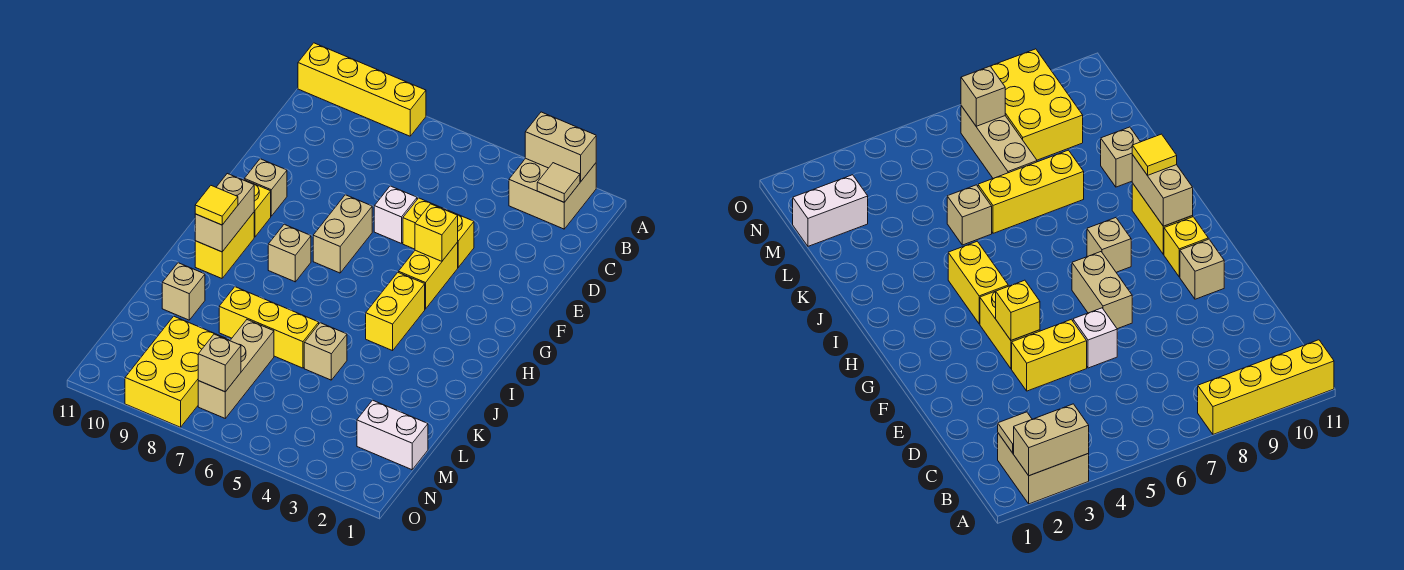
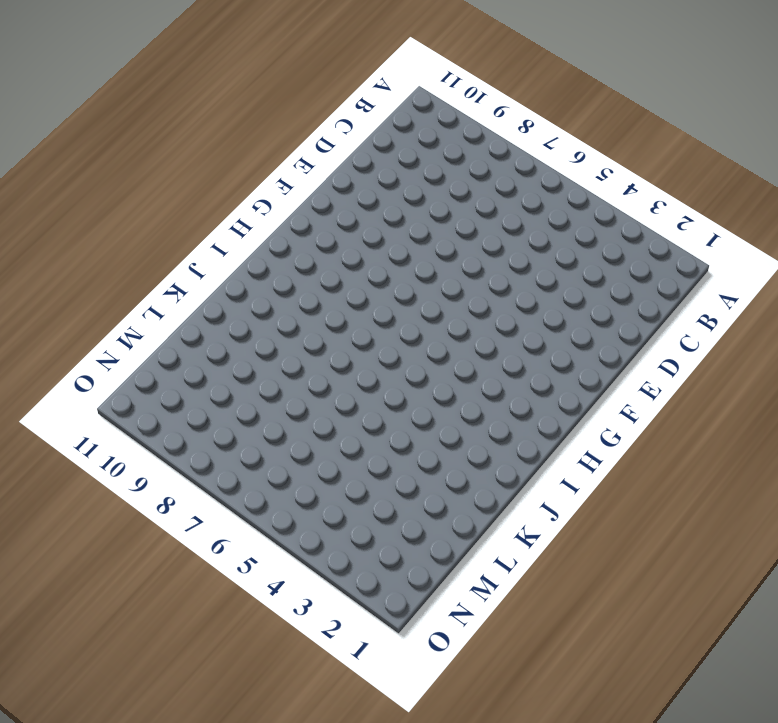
none -> tan brick A2:B3 level 1
none -> yellow brick A8:A11 level 1
none -> yellow brick E4:E5 level 1

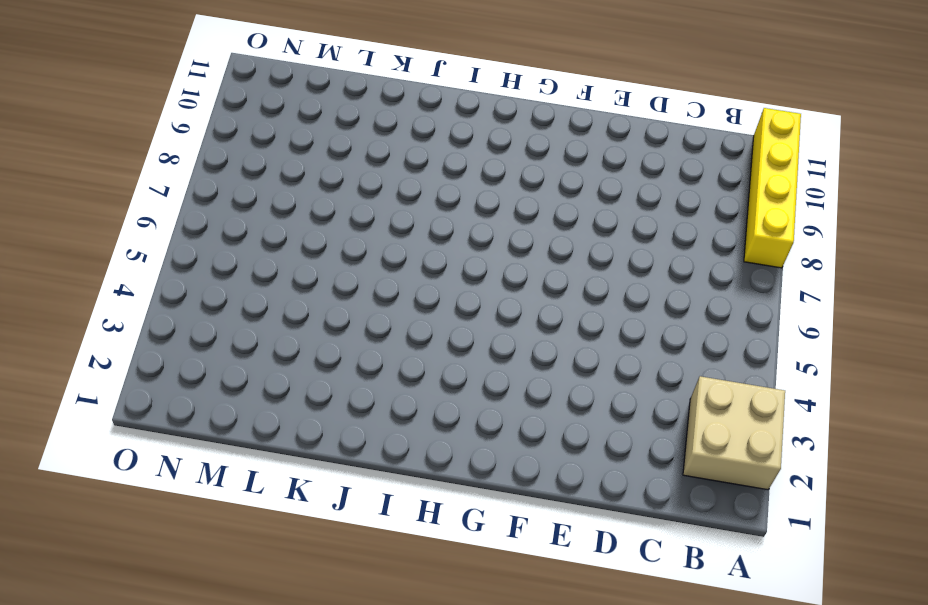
none -> yellow brick E4:E5 level 1
none -> white brick E6 level 1
none -> yellow brick F4:G4 level 1

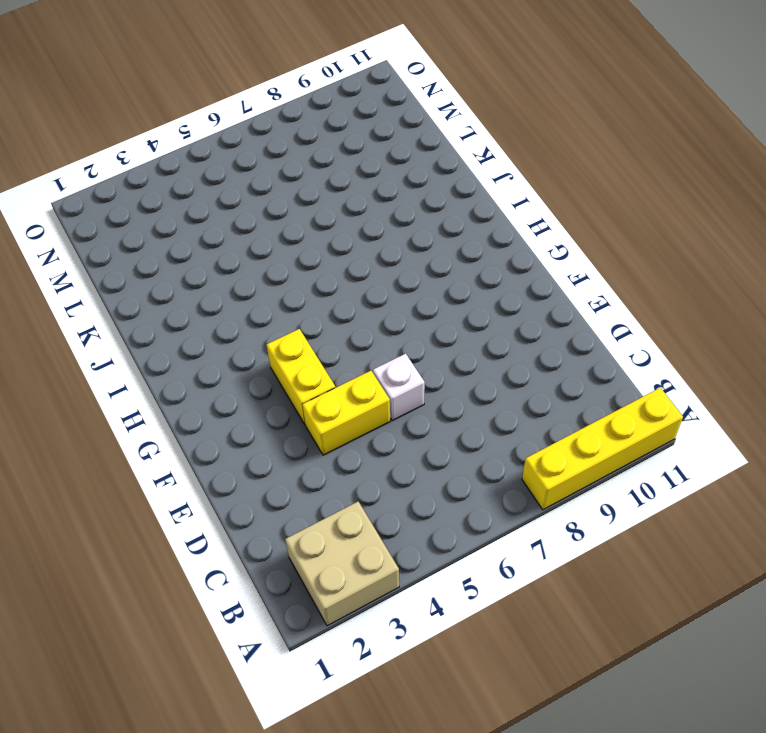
none -> tan brick F7:G7 level 1
none -> tan brick F10 level 1
none -> yellow brick G10 level 1

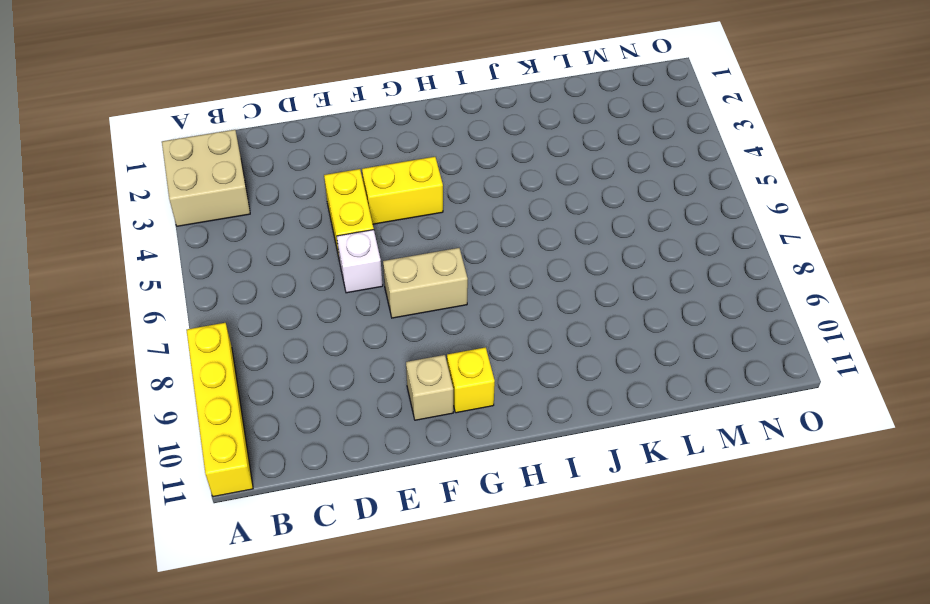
none -> yellow brick H4:I4 level 1
none -> tan brick H8 level 1
none -> yellow brick H10:I10 level 1

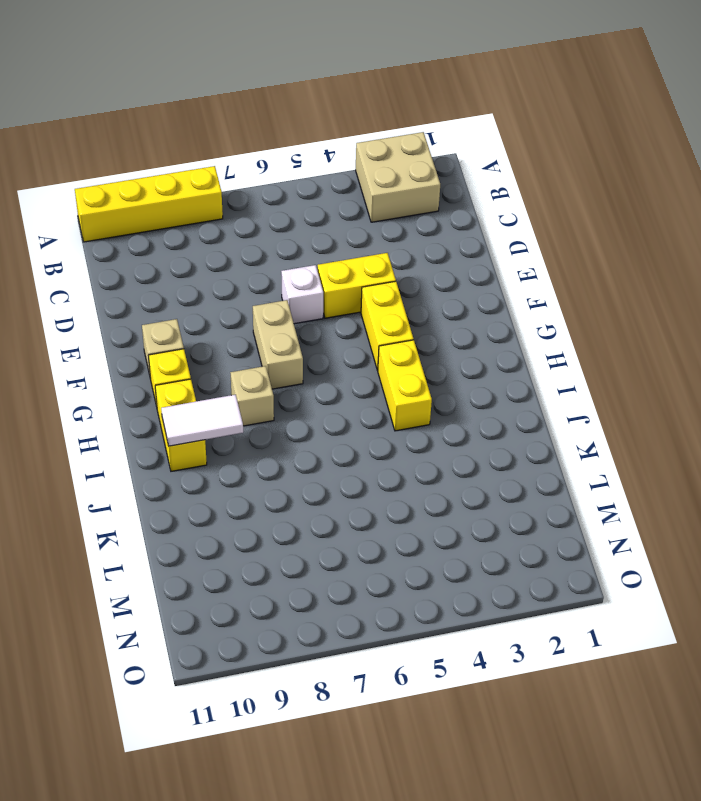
white tile I9:I10 level 2 -> tan brick H10:I10 level 2
none -> tan brick K5 level 1
none -> yellow brick K6:K8 level 1
none -> tan brick K10 level 1

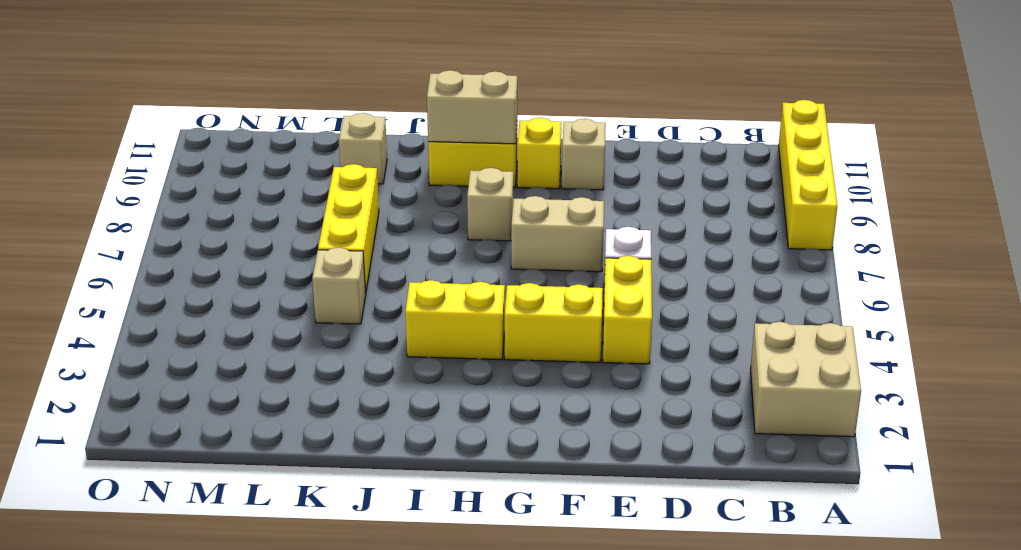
none -> tan brick L7:N7 level 1
none -> white brick M1:M2 level 1
none -> yellow brick M8:O9 level 1

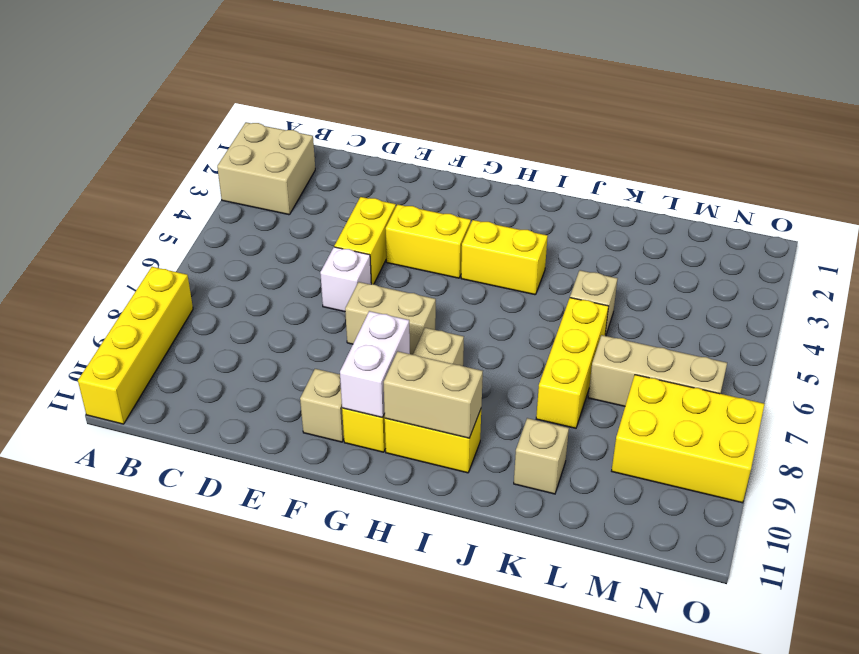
white brick G9:G10 level 2 -> white brick M1:M2 level 1
none -> tan brick A2:A3 level 2
none -> tan tile B2 level 2
none -> yellow brick F4 level 2

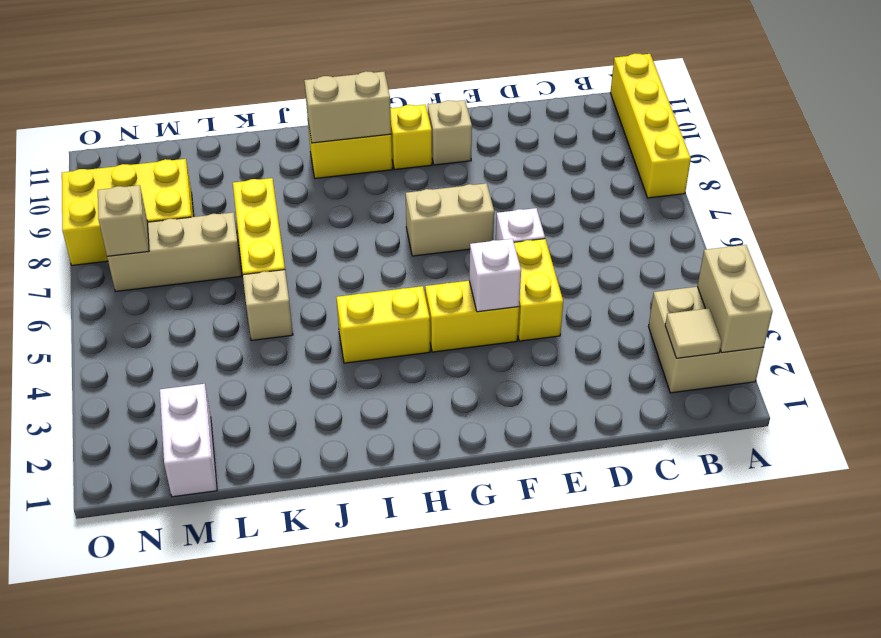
white brick F4 level 2 -> yellow brick F4 level 2
none -> tan brick H8 level 1
none -> tan brick K10 level 1
none -> yellow tile I10 level 3

